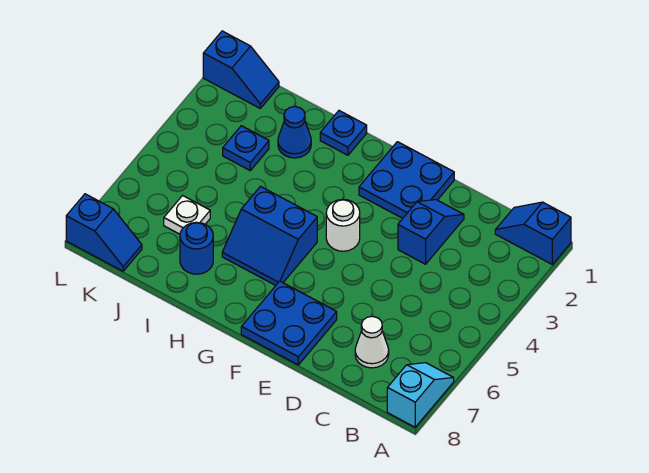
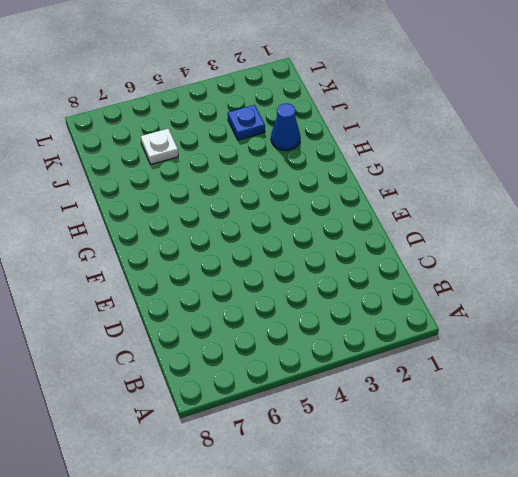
none -> blue slope A1:B1 level 1 top A
none -> cyan slope A7:A8 level 1 top 8
none -> white cone C7 level 1

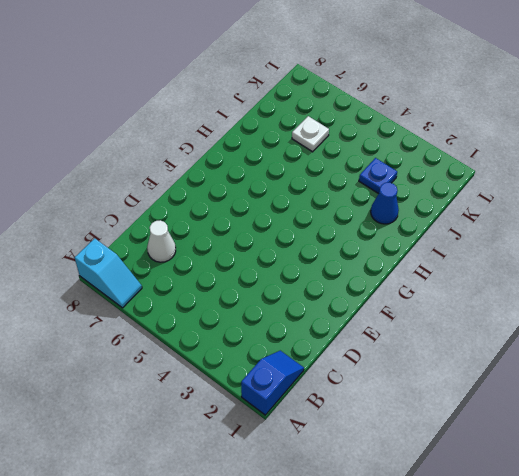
none -> blue slope D2:D3 level 1 top 3
none -> blue plate E1:F2 level 1
none -> blue plate E7:F8 level 1

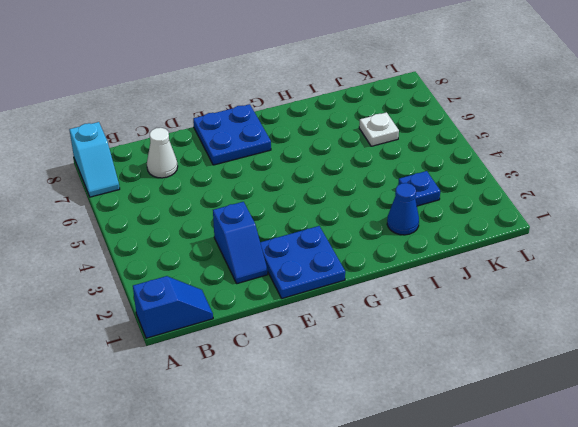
none -> white round brick F4 level 1
none -> blue slope G5:H6 level 1 top 5
none -> blue plate H1 level 1

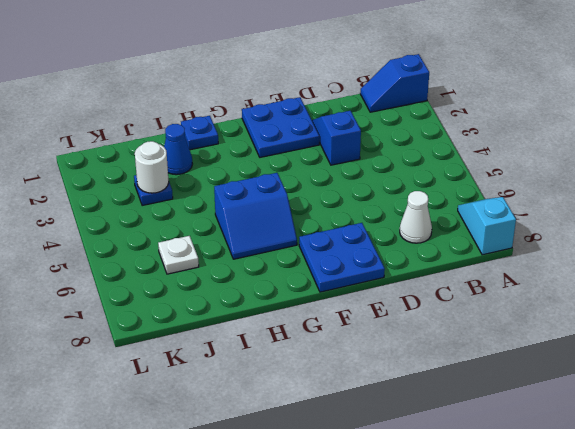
white round brick J3 level 2 -> white round brick F4 level 1
none -> blue round brick I7 level 1
none -> blue slope K1:L1 level 1 top L
none -> blue slope K8:L8 level 1 top L

